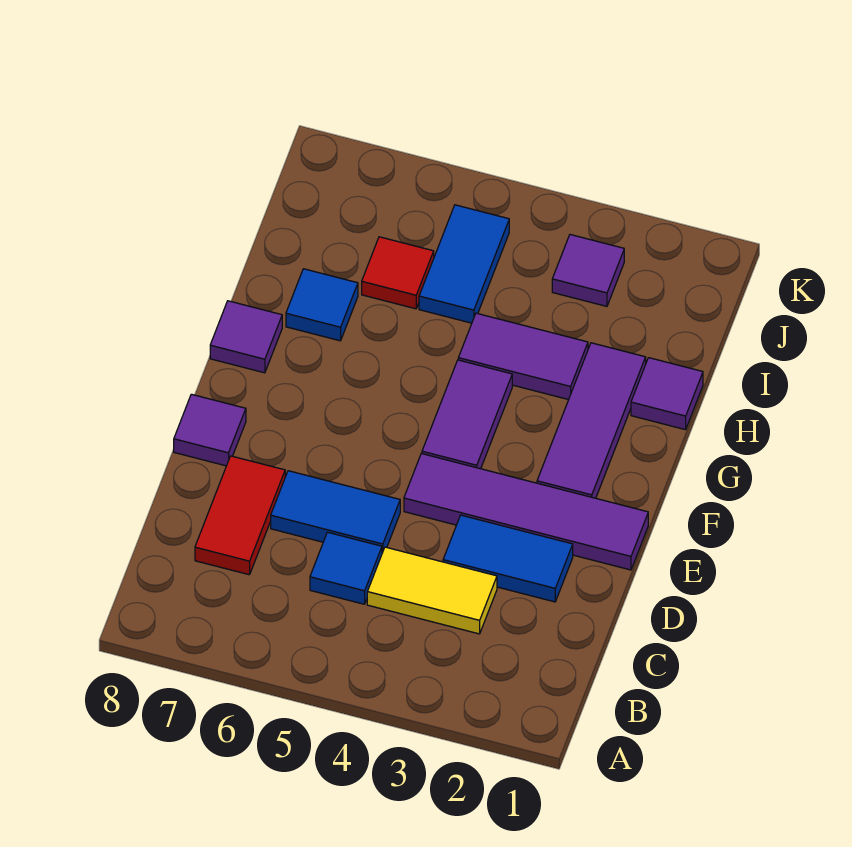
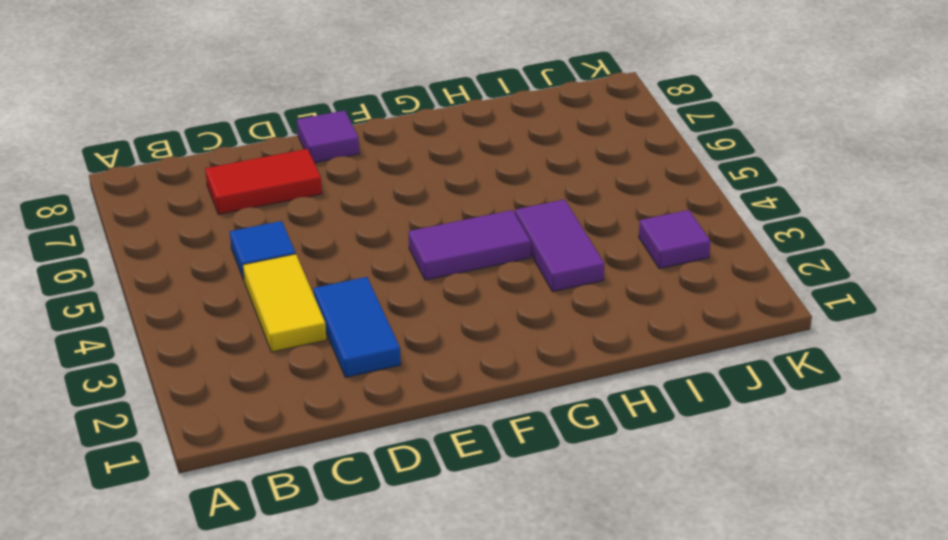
none -> blue tile D5:D6 level 1
none -> purple tile E1:E4 level 1
none -> purple tile F2:H2 level 1

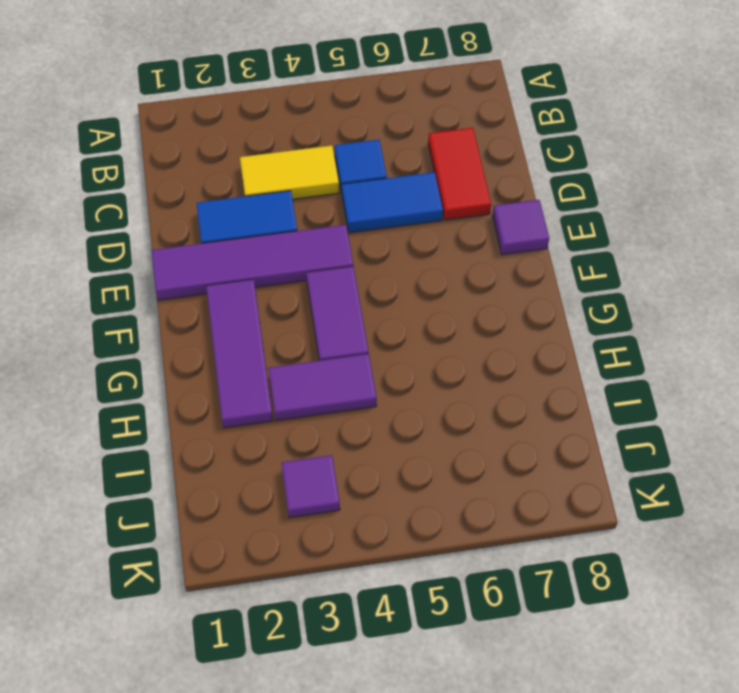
none -> purple tile G8 level 1
none -> purple tile H1 level 1
none -> blue tile H7 level 1

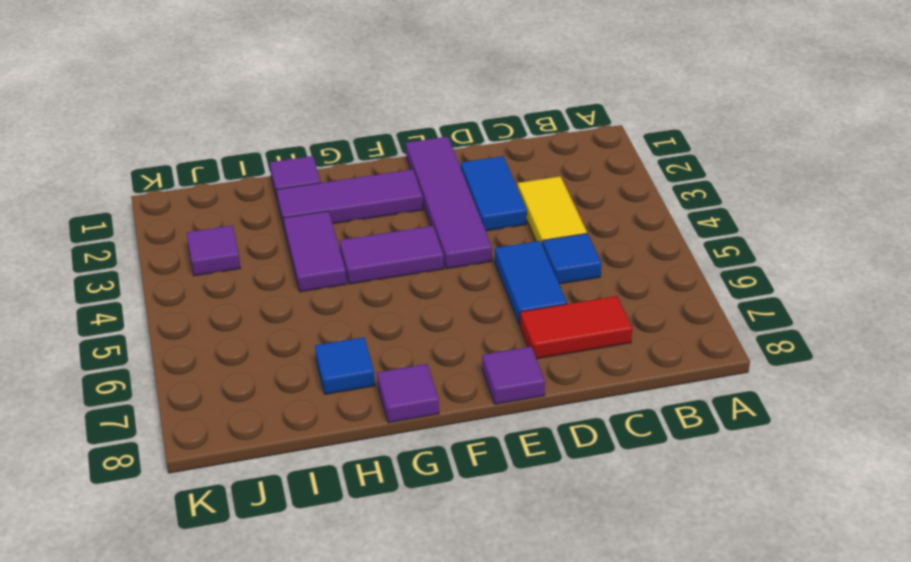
none -> blue tile I5:J5 level 1
none -> red tile I6 level 1

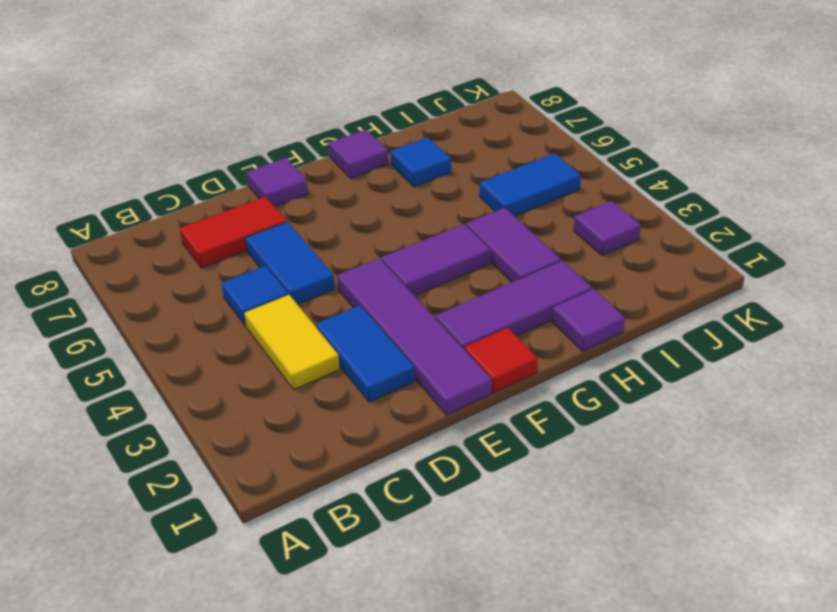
red tile F1 level 1 -> red tile I6 level 1

